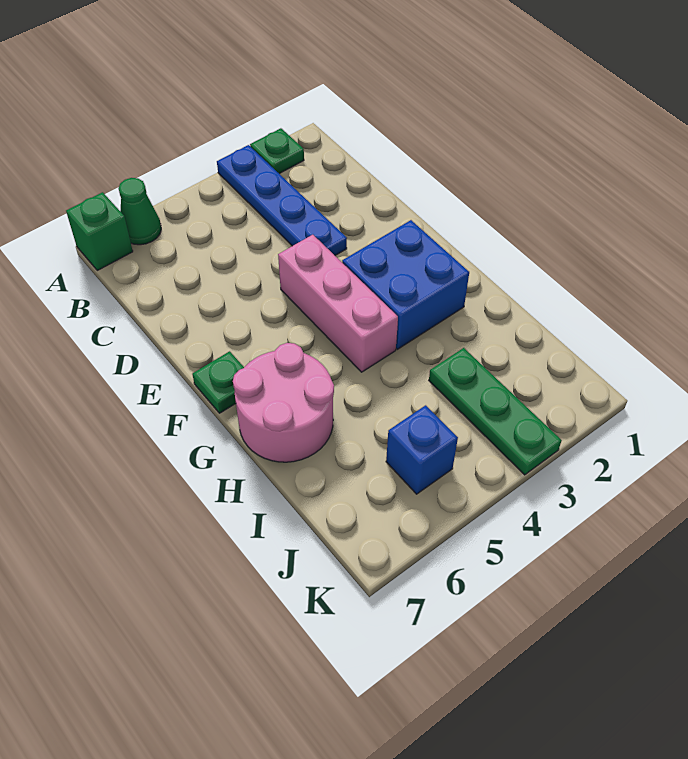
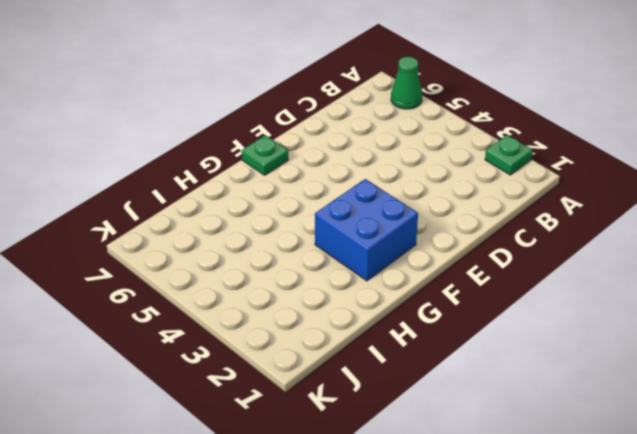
none -> blue plate A3:D3 level 1
none -> green brick A7 level 1

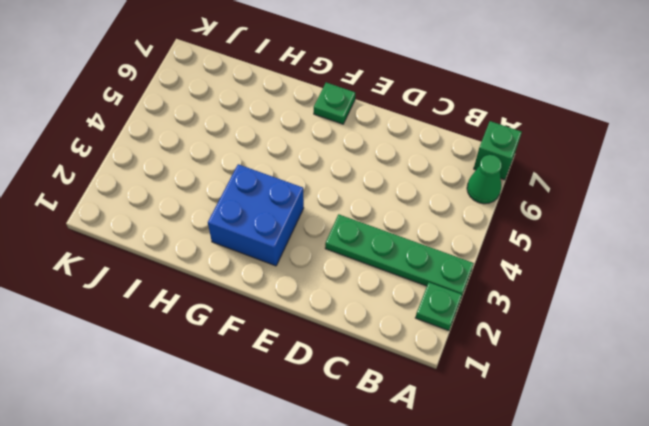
green plate A3:D3 level 1 -> blue plate A3:D3 level 1
none -> pink brick E4:G4 level 1
none -> pink round brick G6:H7 level 1

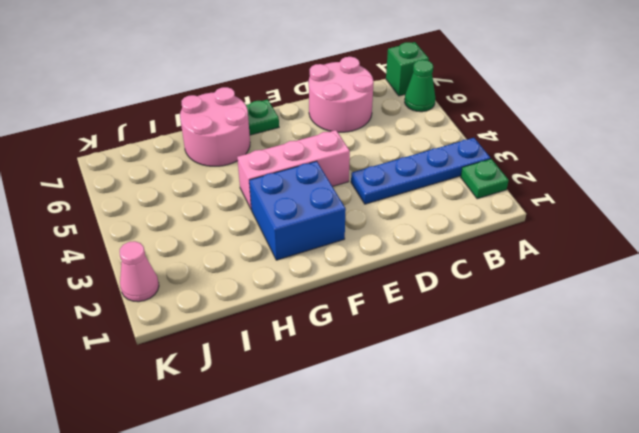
pink round brick C6:D7 level 1 -> none
pink cone K2 level 1 -> none
none -> green plate I3:K3 level 1
none -> blue brick J5 level 1

